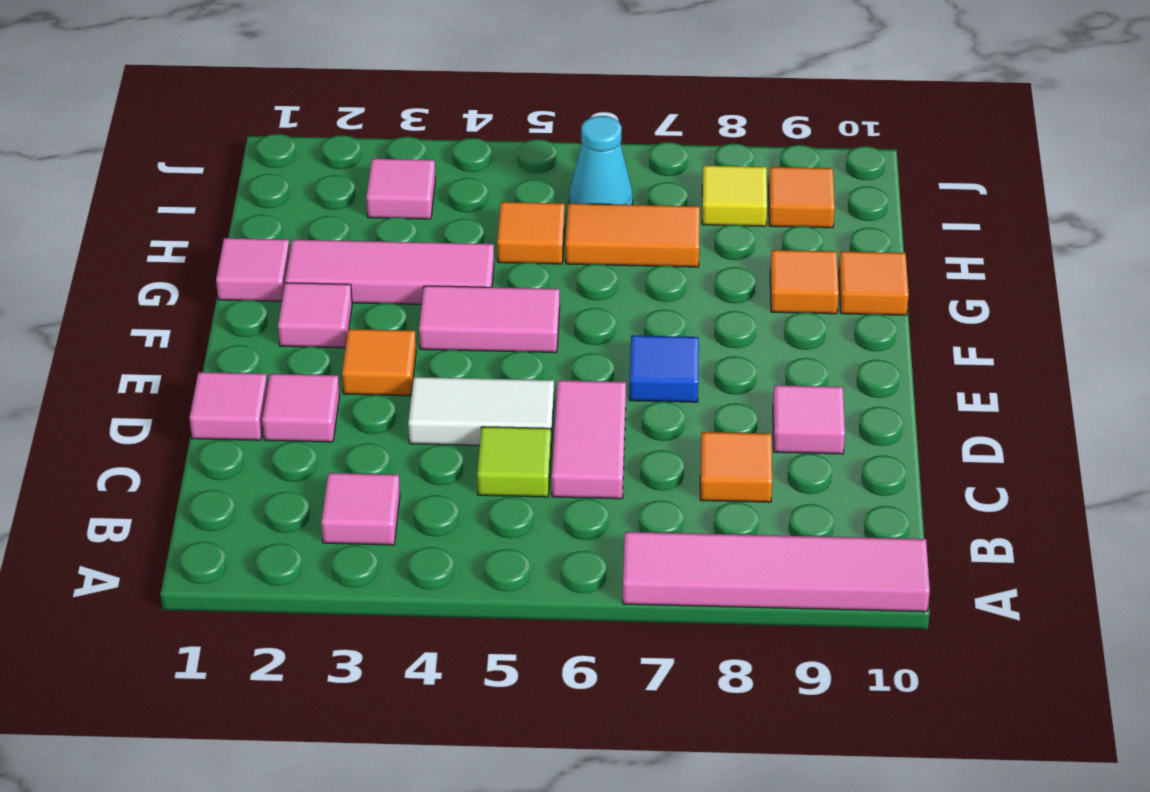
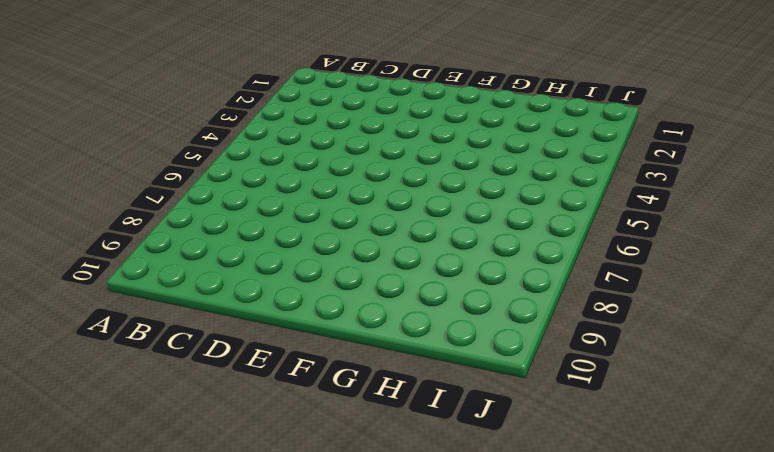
none -> pink tile A7:A10 level 1
none -> pink tile B3 level 1
none -> lime tile C5 level 1

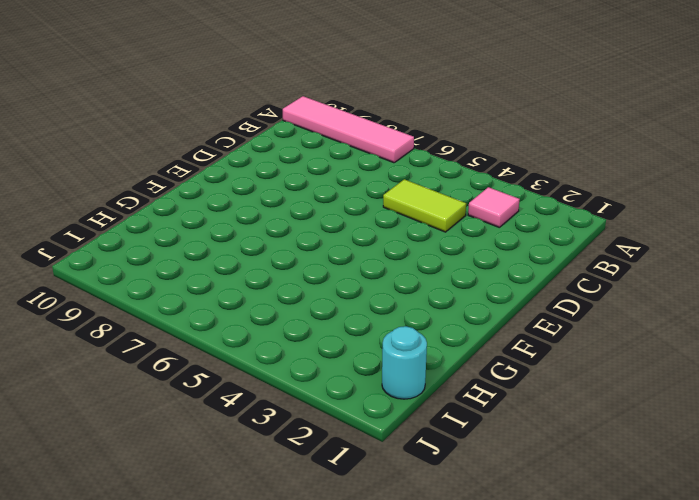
lime tile C4:C5 level 1 -> lime tile C5 level 1
cyan round brick I1 level 1 -> none
none -> pink tile C6:D6 level 1
none -> orange tile C8 level 1
none -> pink tile D1 level 1

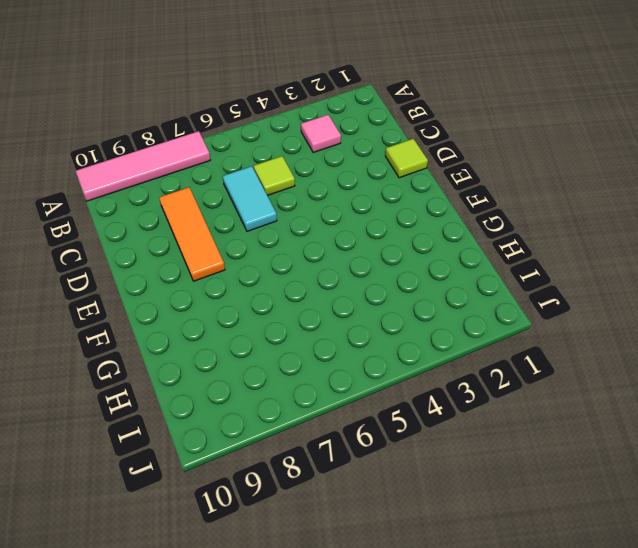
cyan tile C6:D6 level 1 -> pink tile C6:D6 level 1
orange tile C8:E8 level 1 -> orange tile C8 level 1
lime tile D1 level 1 -> pink tile D1 level 1
none -> pink tile D2 level 1
none -> white tile D4:D5 level 1
none -> pink tile D9 level 1

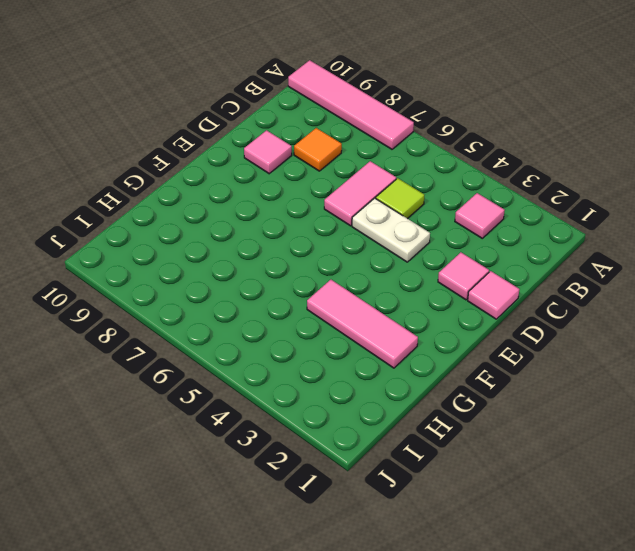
white plate D4:D5 level 1 -> white tile D4:D5 level 1
none -> orange tile E3 level 1
none -> blue tile E7 level 1
none -> pink tile F2 level 1

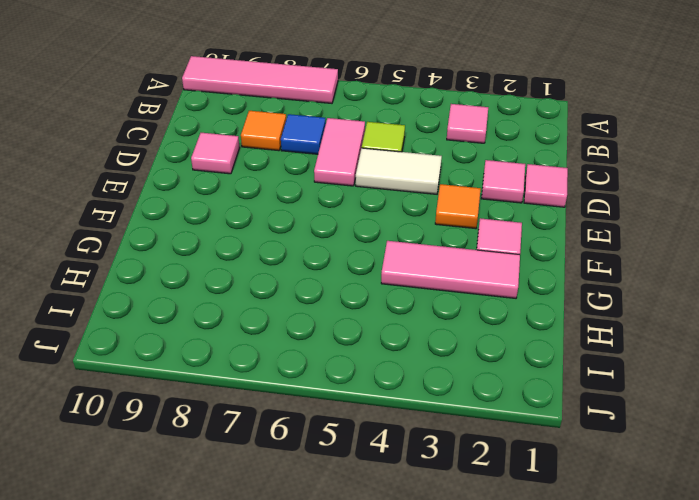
blue tile C7 level 1 -> blue tile E7 level 1
none -> pink tile F4:F5 level 1
none -> pink tile G1 level 1
none -> orange tile G9 level 1

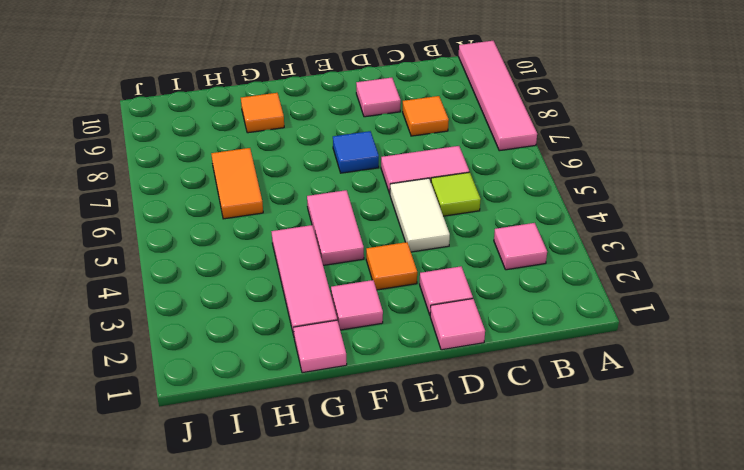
none -> orange tile G10 level 1
none -> orange tile H5 level 1
none -> pink tile I3 level 1

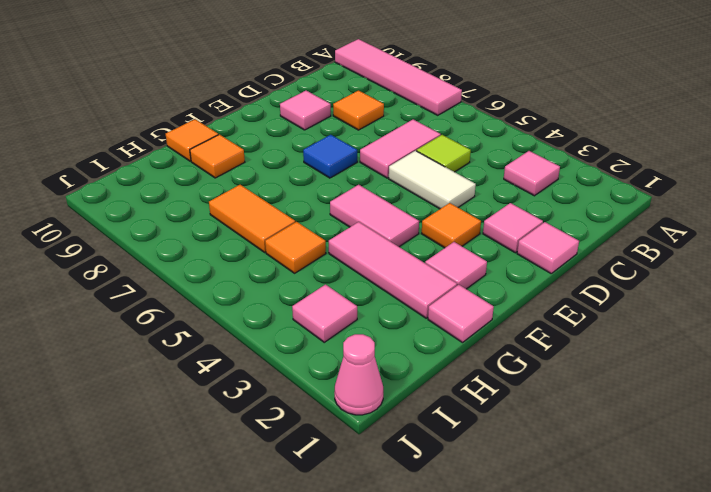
pink cone J1 level 1 -> none
none -> cyan cone I6 level 1
none -> yellow tile I8 level 1
none -> orange tile I9 level 1

